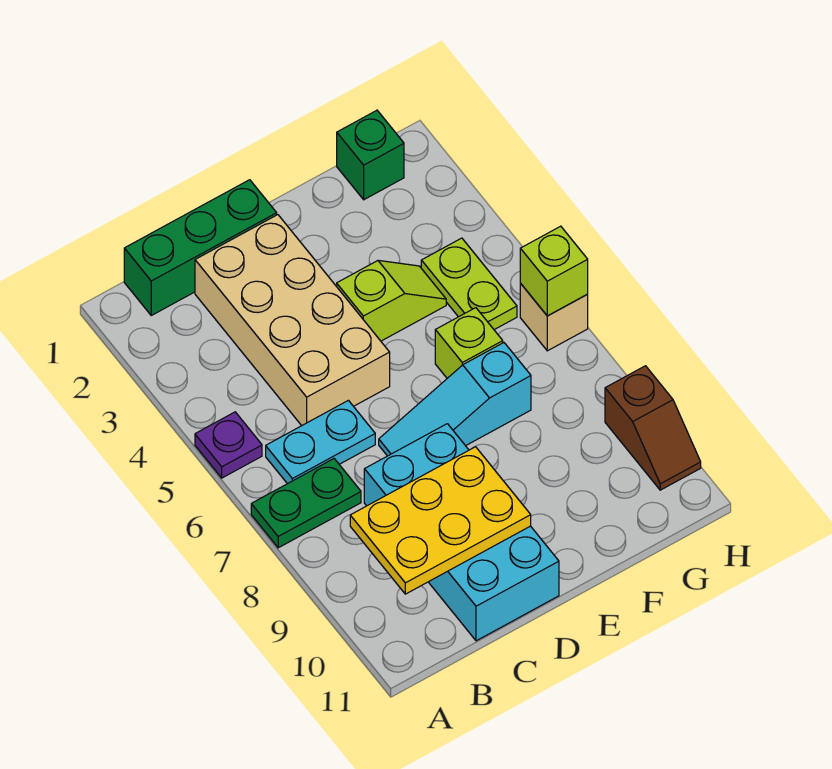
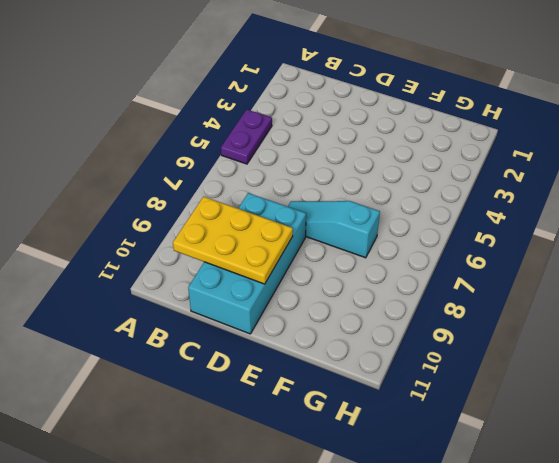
purple plate A4:A5 level 1 -> purple plate A5 level 1
none -> green plate A7:B7 level 1
none -> green brick B1:D1 level 1
none -> cyan plate B6:C6 level 1

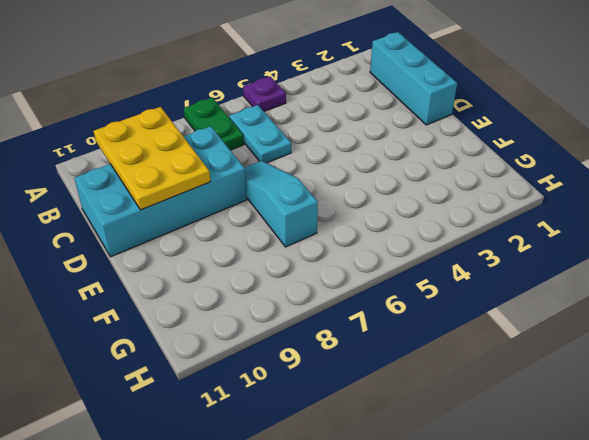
cyan brick B1:D1 level 1 -> green brick B1:D1 level 1
none -> tan brick C2:D5 level 1
none -> lime slope E4:F4 level 1 top E
none -> lime brick F6 level 1

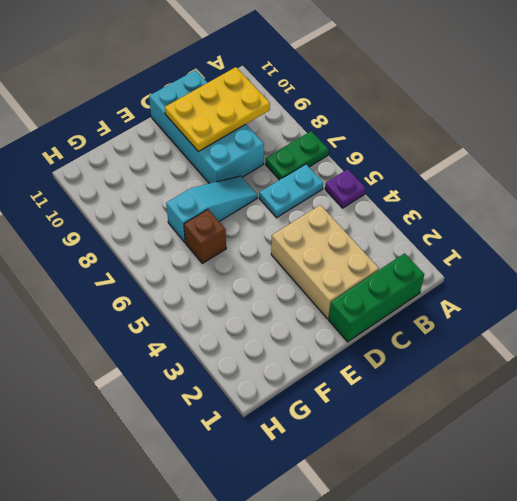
tan brick C2:D4 level 1 -> tan brick C2:D5 level 1
brown brick F6 level 1 -> lime brick F6 level 1
none -> lime slope E4:F4 level 1 top E
none -> green brick G1 level 1
none -> lime plate G4:G5 level 1

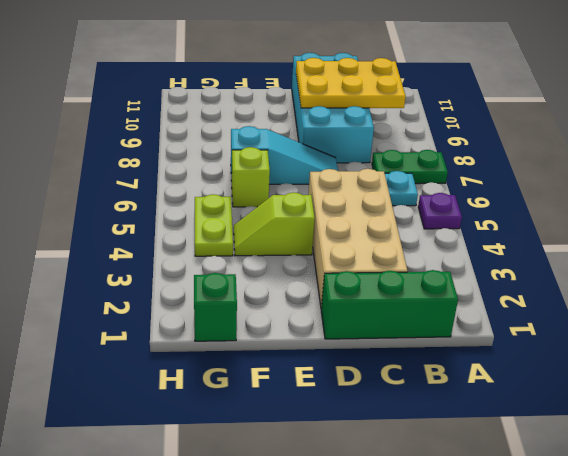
none -> tan brick H6 level 1
none -> brown slope H9:H10 level 1 top 9
none -> lime brick H6 level 2

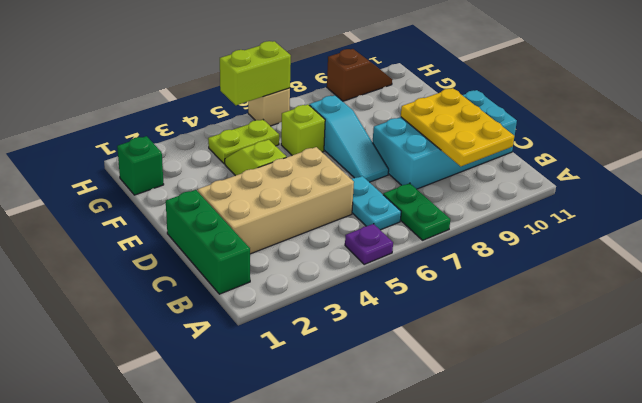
lime brick H5:H6 level 2 -> lime brick H6 level 2

